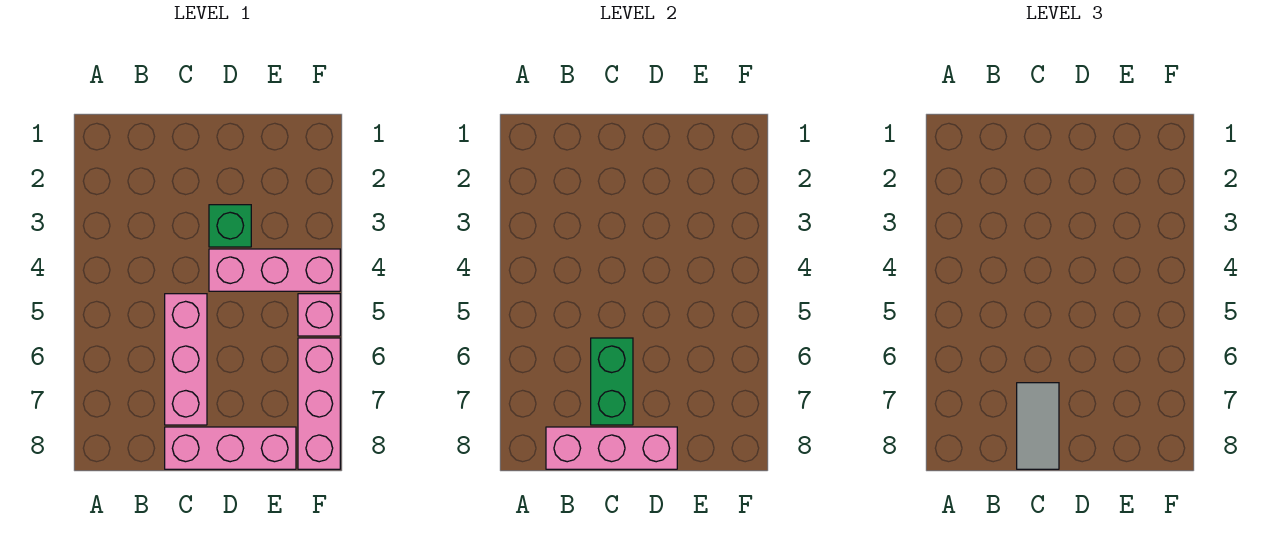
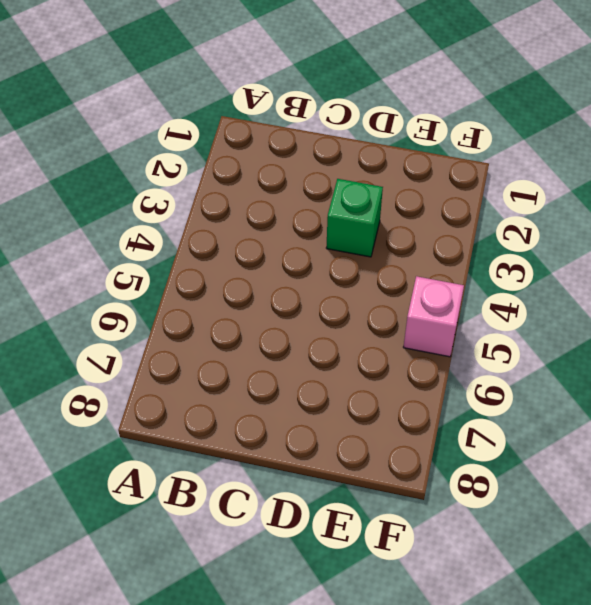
none -> pink brick C5:C7 level 1
none -> pink brick C8:E8 level 1

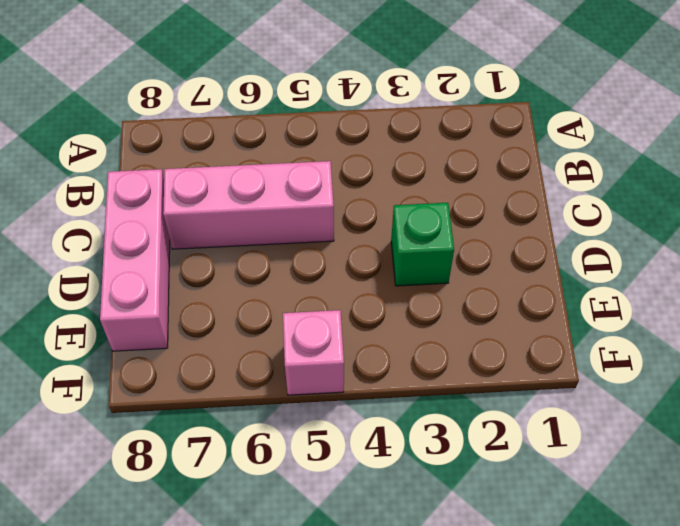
none -> pink brick D4:F4 level 1
none -> pink brick F6:F8 level 1

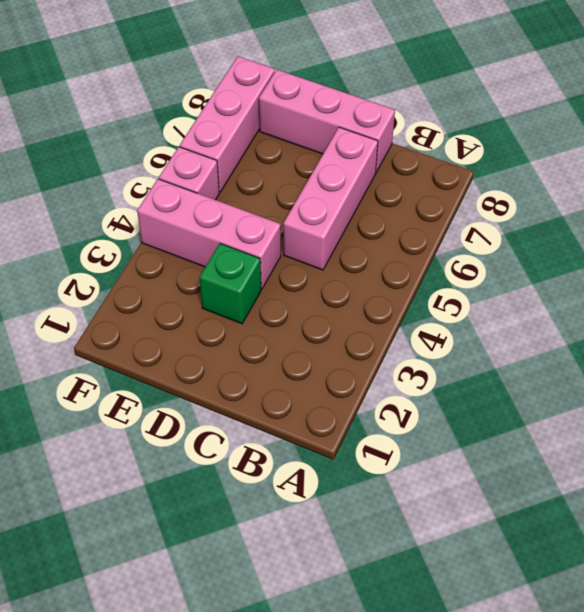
none -> pink brick B8:D8 level 2
none -> green brick C6:C7 level 2

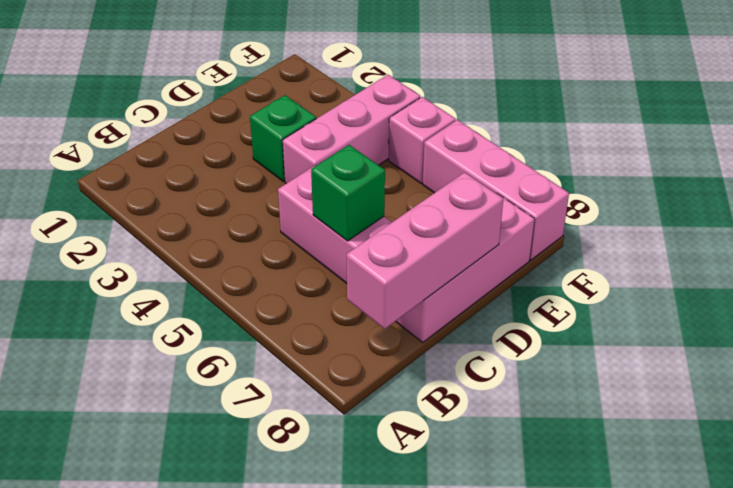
green brick C6 level 2 -> green brick C6:C7 level 2
none -> grey tile C7:C8 level 3

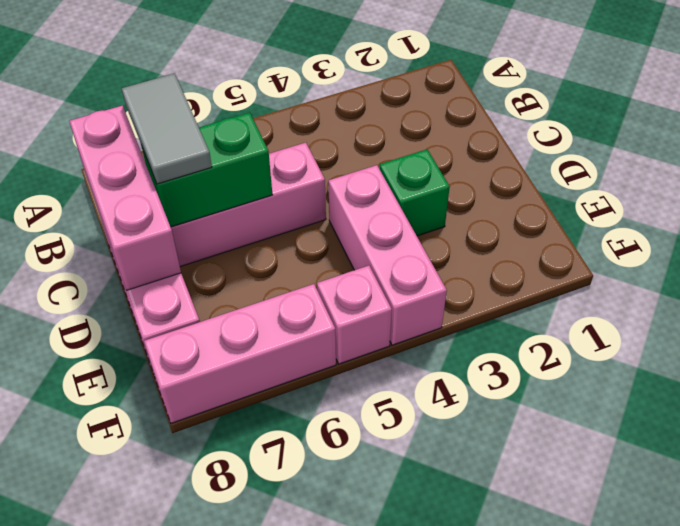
grey tile B7:C7 level 3 -> grey tile C7:C8 level 3

